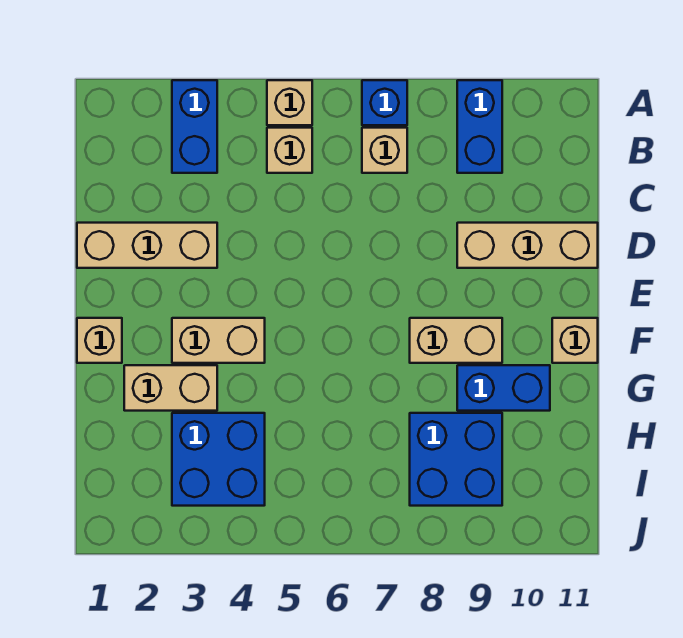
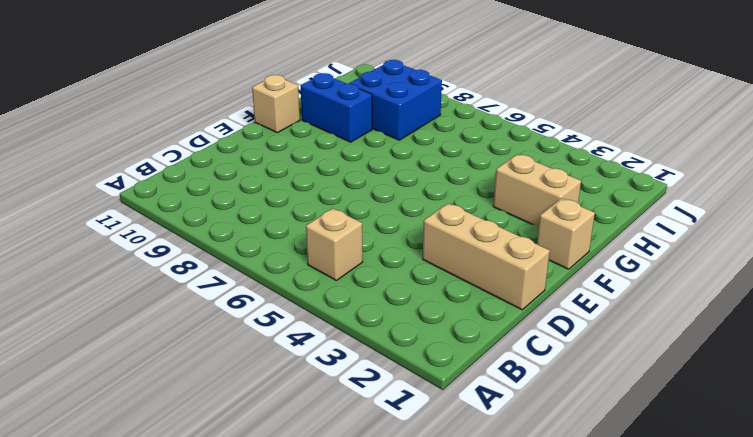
none -> blue brick A3:B3 level 1
none -> tan brick A5 level 1
none -> blue brick A7 level 1

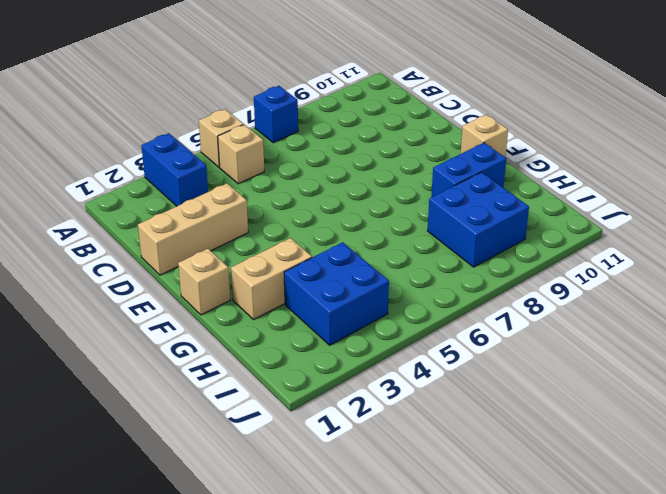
none -> blue brick A9:B9 level 1
none -> tan brick B7 level 1
none -> tan brick D9:D11 level 1

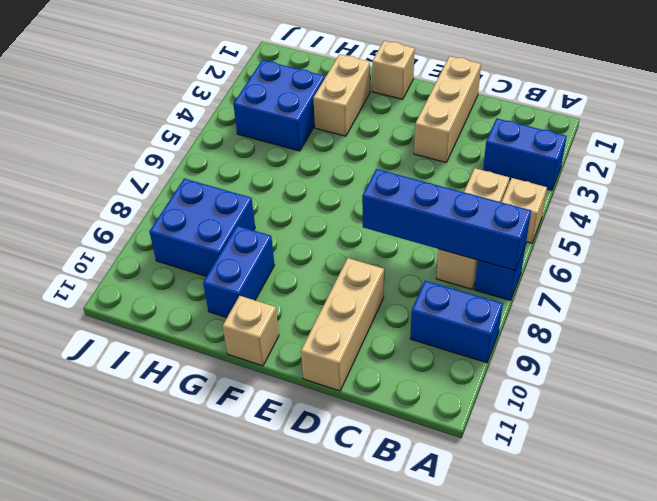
blue brick A7:D7 level 2 -> none
none -> tan brick F3:F4 level 1
none -> tan brick F8:F9 level 1

